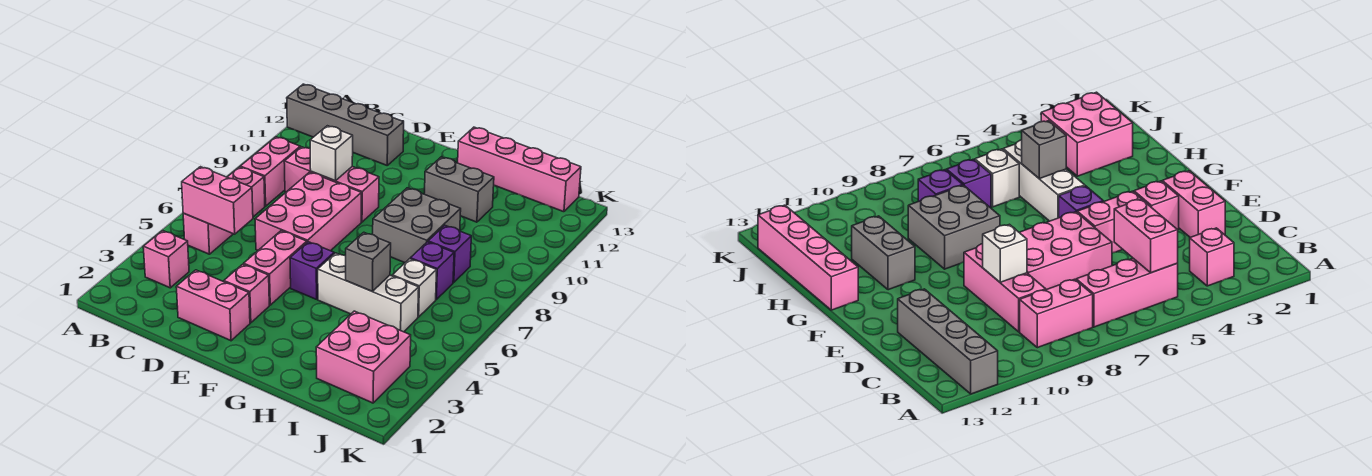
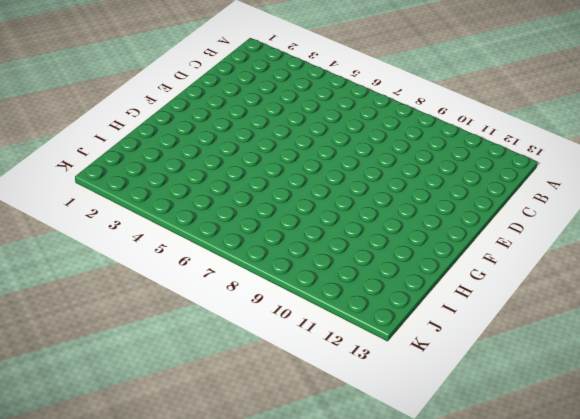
none -> grey brick A12:D12 level 1
none -> pink brick B3 level 1
none -> pink brick B5:B7 level 1

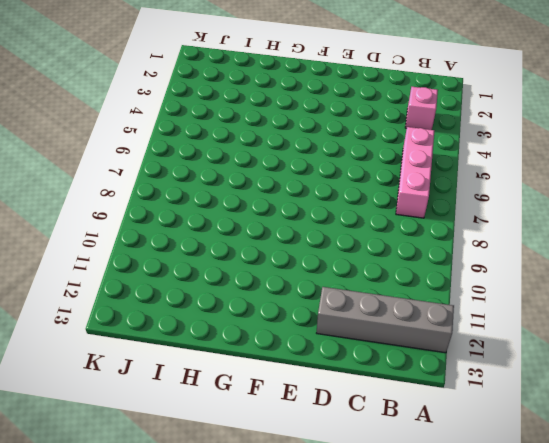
none -> pink brick B8:B9 level 1
none -> pink brick C9:E9 level 1
none -> pink brick D2:E2 level 1

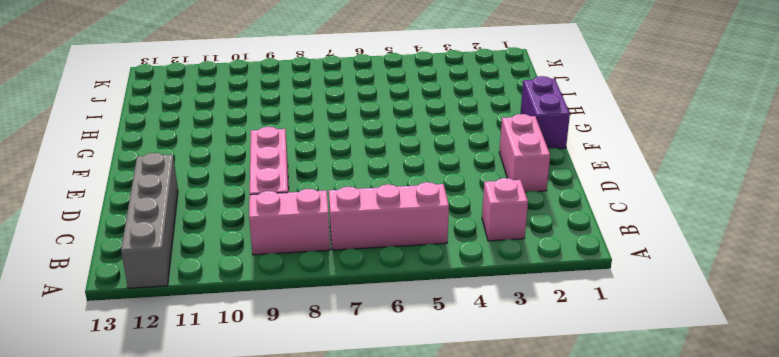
purple brick F1:G1 level 1 -> none
none -> pink brick D6:E8 level 1
none -> pink brick E3 level 1
none -> pink brick E4:E5 level 1

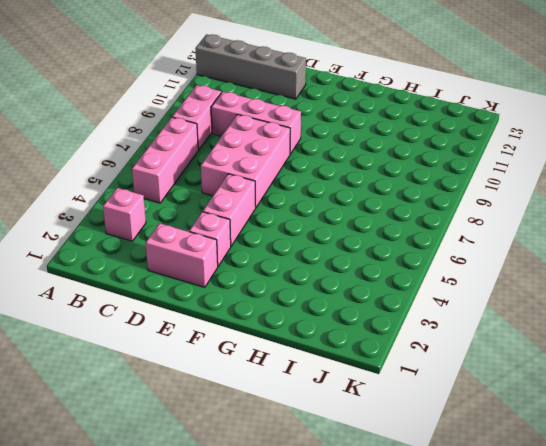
none -> purple brick F5 level 1
none -> white brick G5:I5 level 1
none -> grey brick G8:H9 level 1

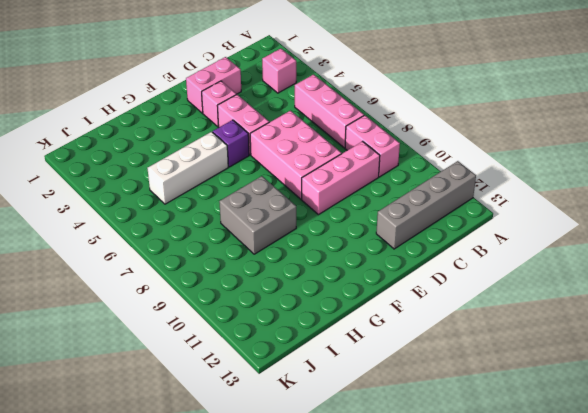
none -> grey brick G11:H11 level 1
none -> pink brick G13:J13 level 1
none -> pink brick I2:J3 level 1

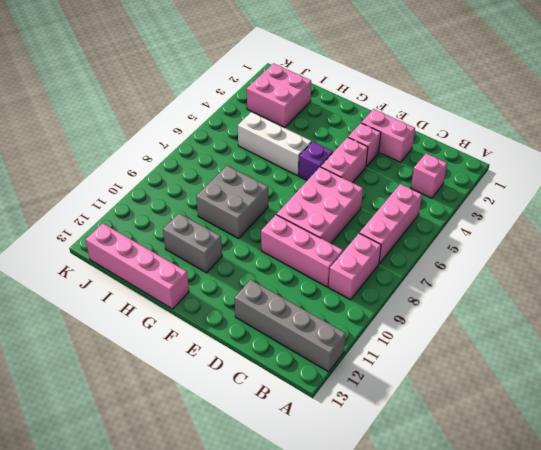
none -> white brick I6 level 1
none -> purple brick I7 level 1
none -> purple brick I8 level 1

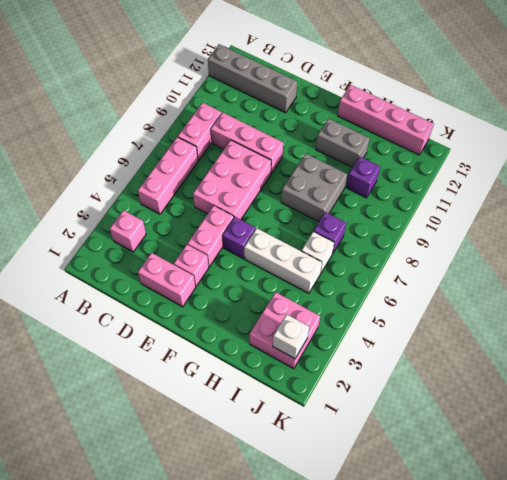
purple brick I10 level 1 -> purple brick I8 level 1
white brick J2 level 2 -> white brick D9 level 2
none -> pink brick B5:C5 level 2
none -> grey brick H5 level 2

